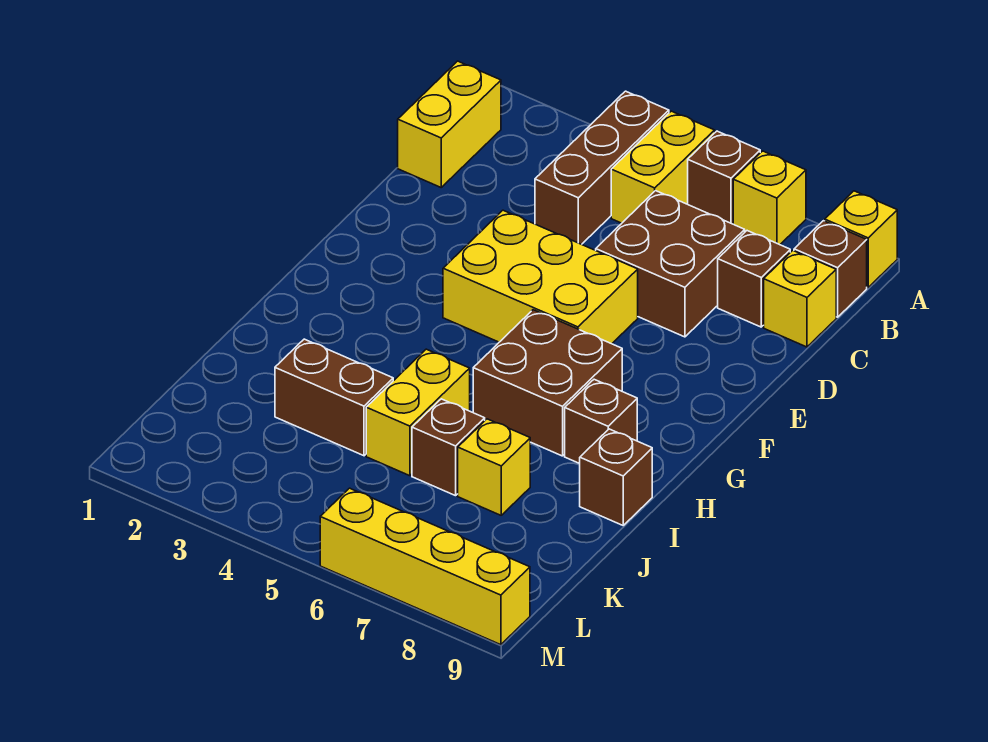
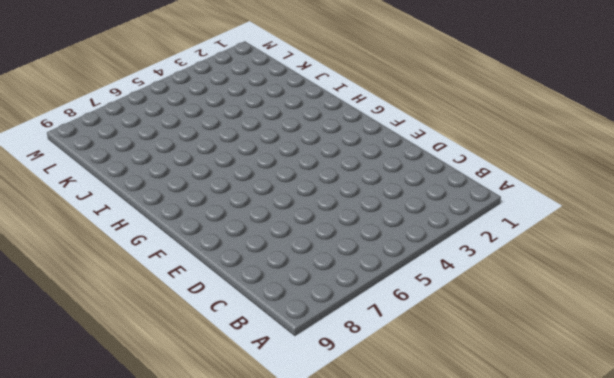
none -> brown brick A4:C4 level 1
none -> yellow brick A5:B5 level 1
none -> brown brick A6 level 1

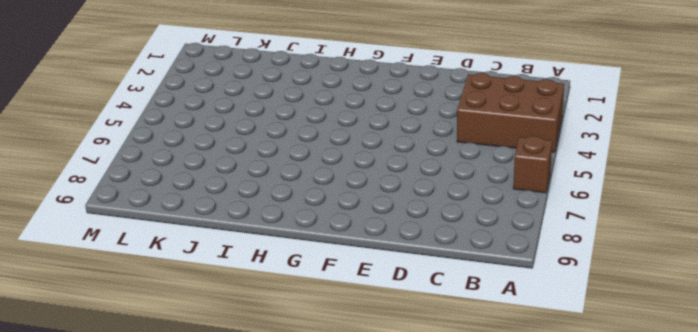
brown brick A3:C4 level 1 -> brown brick A4:C4 level 1
none -> yellow brick A5:B5 level 1
none -> yellow brick A7 level 1
none -> yellow brick A9 level 1

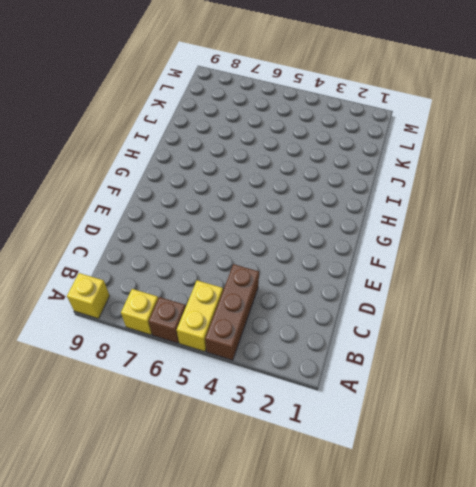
none -> yellow brick B1:C1 level 1
none -> brown brick B9 level 1
none -> brown brick C6:D7 level 1

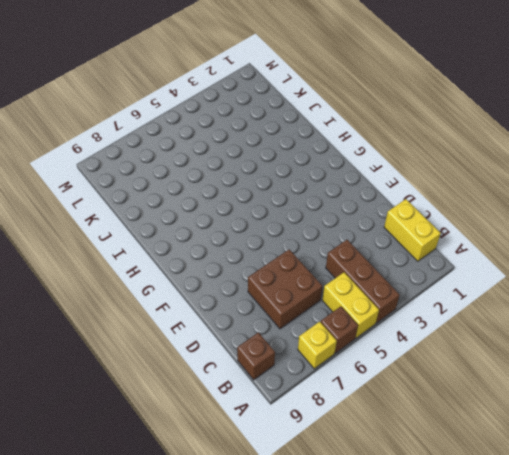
none -> yellow brick A9 level 1
none -> brown brick C8 level 1
none -> yellow brick C9 level 1

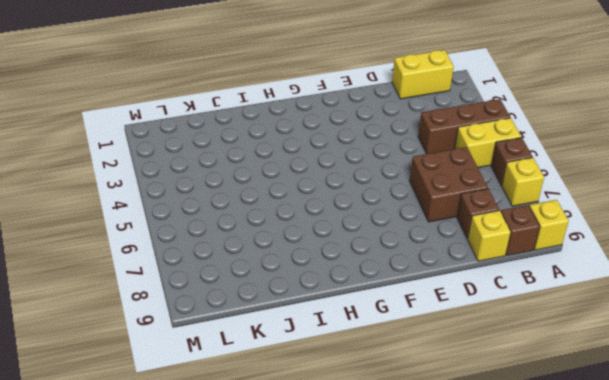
none -> yellow brick E4:F6 level 1
none -> brown brick G6:H7 level 1
none -> brown brick H8 level 1

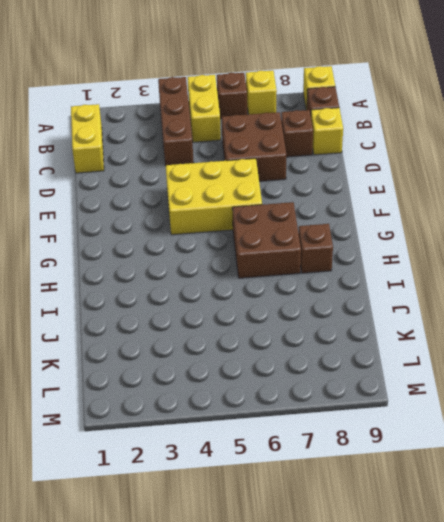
none -> yellow brick I5:J5 level 1
none -> brown brick I9 level 1
none -> brown brick J3:J4 level 1

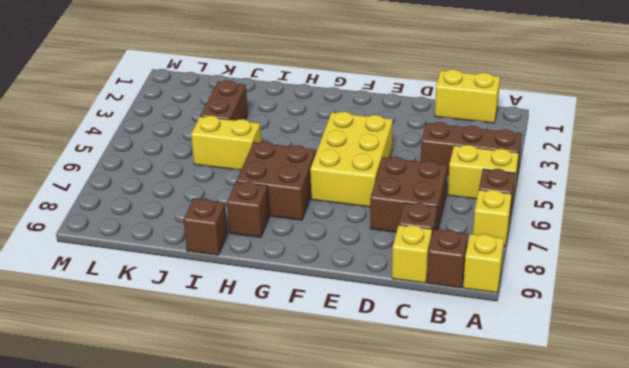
none -> brown brick J6 level 1
none -> yellow brick J7 level 1
none -> yellow brick M6:M9 level 1

